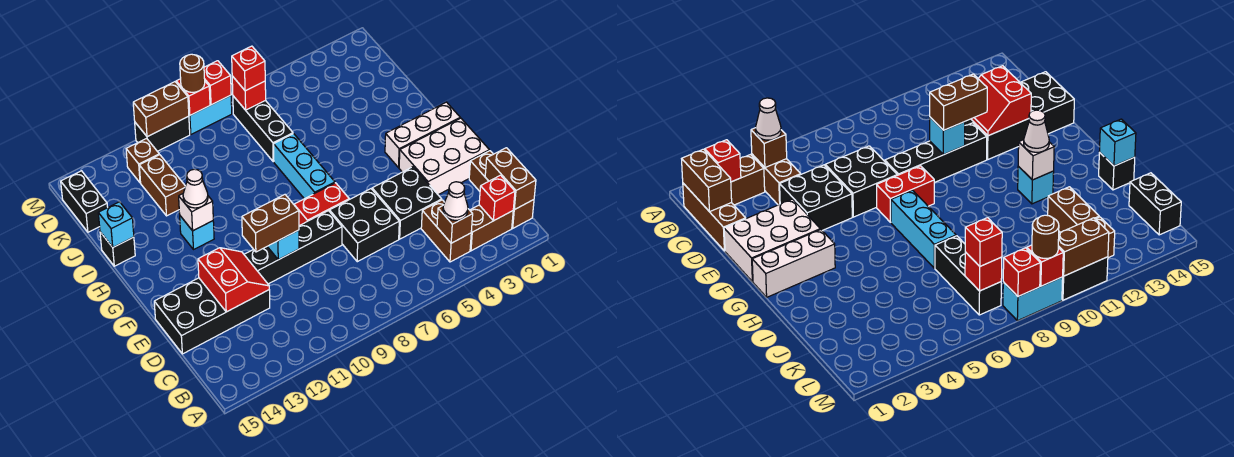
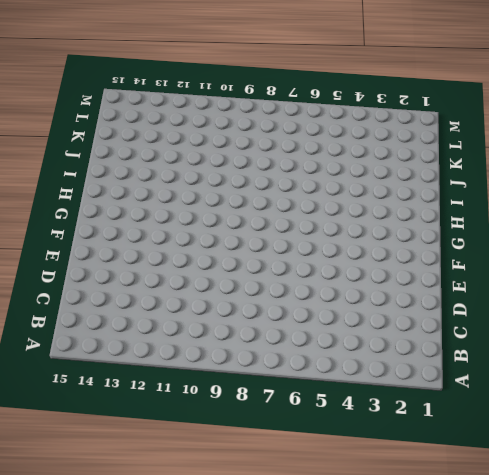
none -> brown brick B1:D1 level 1
none -> brown brick B2:B3 level 1
none -> brown brick B4:C4 level 1
none -> black brick D4:E5 level 1

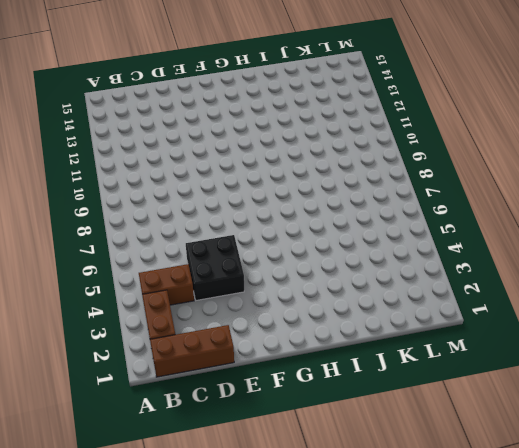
none -> black brick D6:E7 level 1
none -> black brick D12:E15 level 1
none -> white brick E1:F3 level 1
none -> black brick E8:E11 level 1

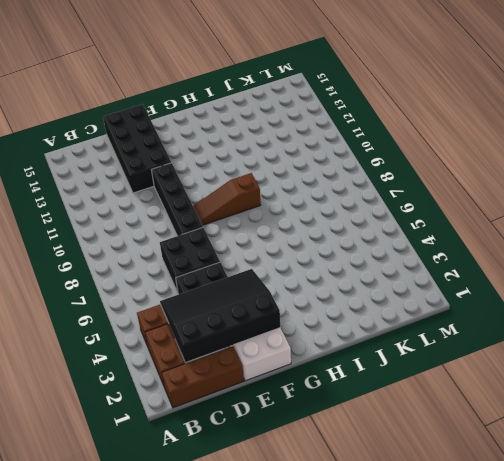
black slope C2:F4 level 2 top 2 -> none
brown slope F9:H9 level 1 top H -> none
none -> red brick F7:F8 level 1
none -> white brick G1:G3 level 1
none -> cyan brick G7:I7 level 1
none -> cyan brick H12 level 1

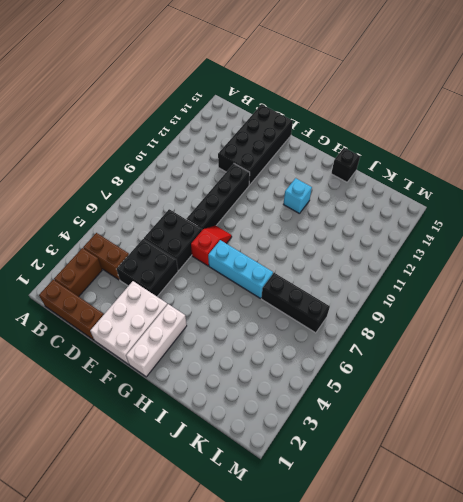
red slope F7:F8 level 1 top 7 -> red brick F7:F8 level 1
none -> brown brick J12:K12 level 1
none -> black brick K15:L15 level 1
none -> brown brick L12 level 1
none -> cyan brick M8:M9 level 1

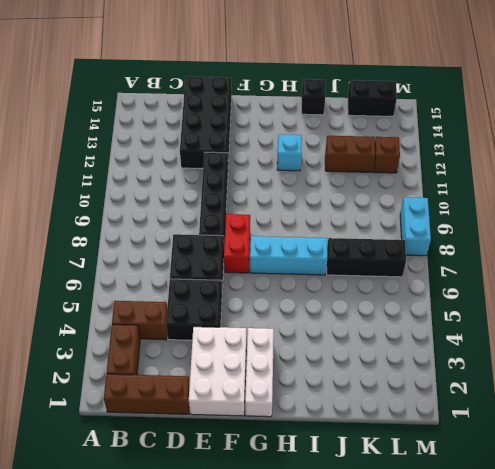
none -> black brick M10:M11 level 1
none -> brown brick B1:C1 level 2
none -> red brick B2 level 2
none -> brown brick B4 level 2

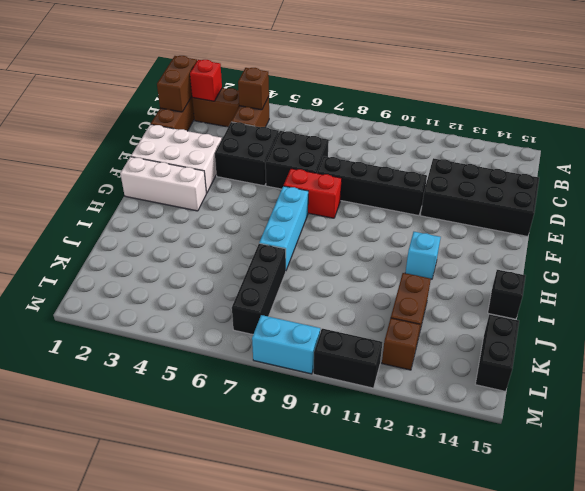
none -> red slope D12:E13 level 2 top 13
none -> cyan brick E10 level 2
none -> white brick H12 level 2
none -> cyan brick I15 level 2

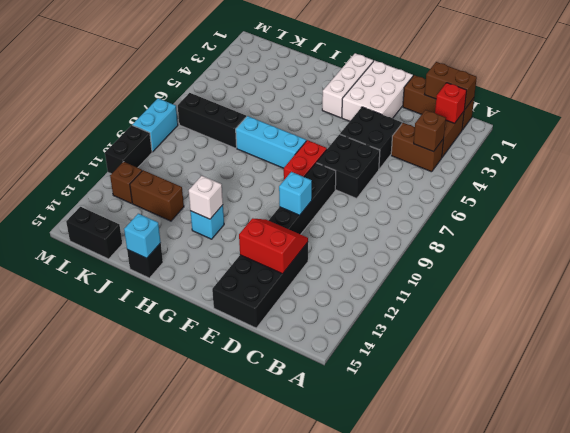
none -> red brick L7 level 2
none -> red brick M8 level 2
none -> red brick M9 level 2
none -> brown brick M10:M11 level 2

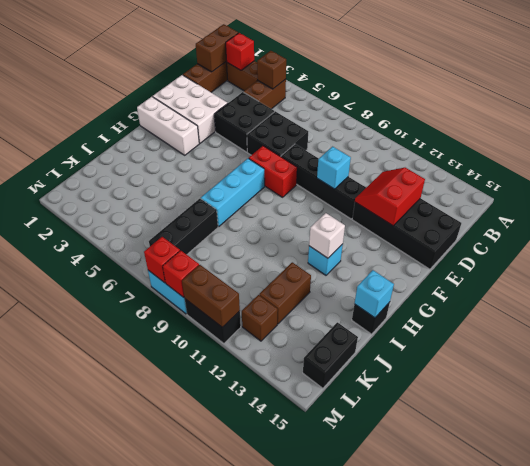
none -> red brick L7 level 2
none -> white cone B4 level 3
none -> brown brick E10:E11 level 3
none -> white cone H12 level 3

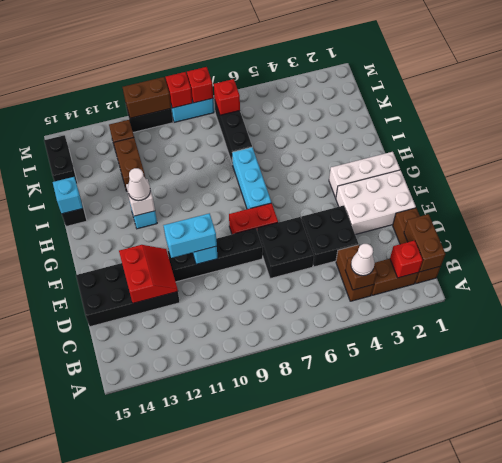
cyan brick E10:E11 level 3 -> brown brick E10:E11 level 3
none -> red brick L7 level 3
none -> brown round brick M9 level 3

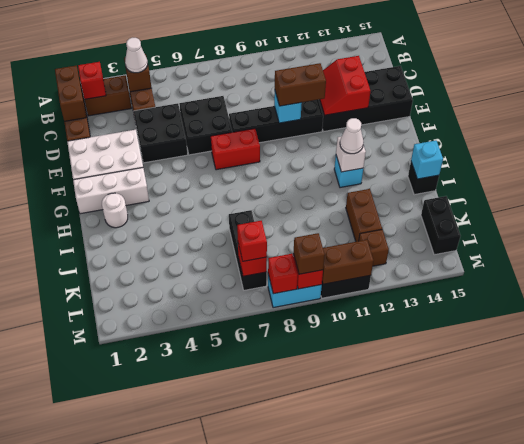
white round brick H2 level 1 -> none
brown brick M9 level 3 -> brown round brick M9 level 3
none -> cyan brick G7:I7 level 1

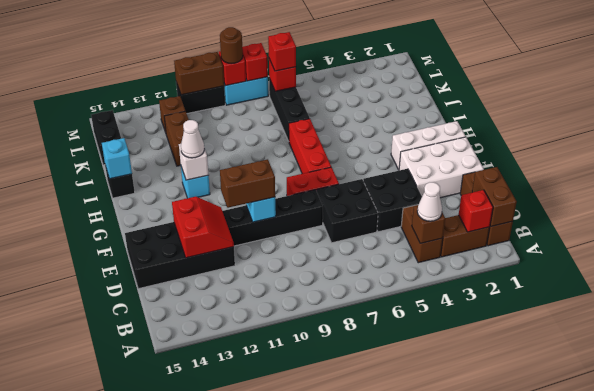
red brick G7:I7 level 1 -> cyan brick G7:I7 level 1

